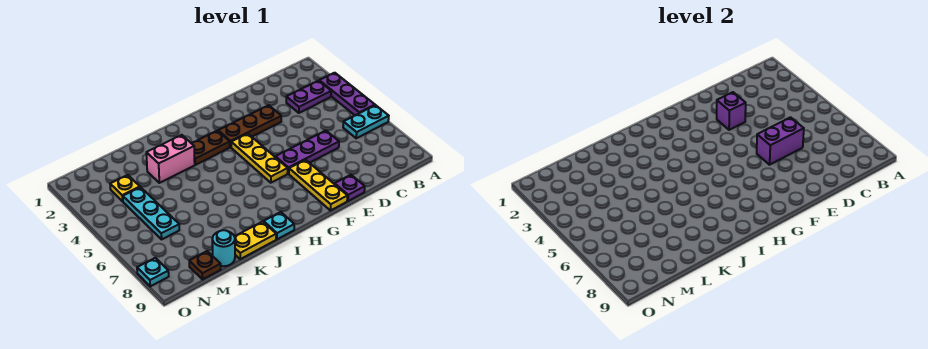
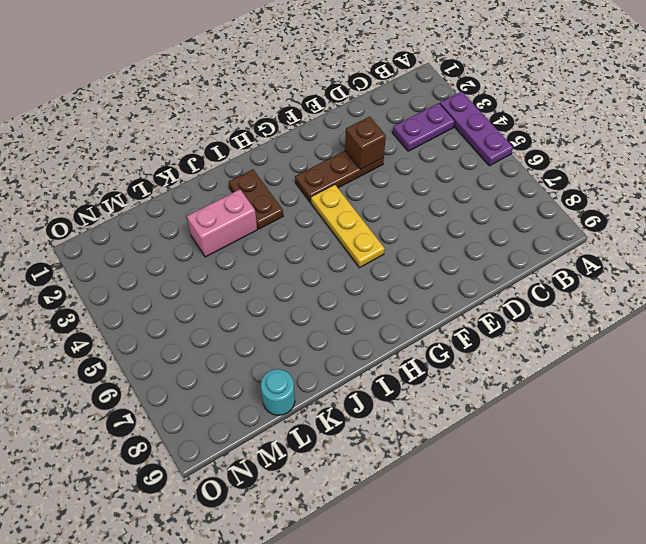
brown brick E3 level 2 -> purple brick E3 level 2
brown plate I2:I3 level 1 -> brown plate H3:I3 level 1
none -> cyan plate A6:B6 level 1
none -> purple plate D6:F6 level 1
none -> purple plate E9 level 1

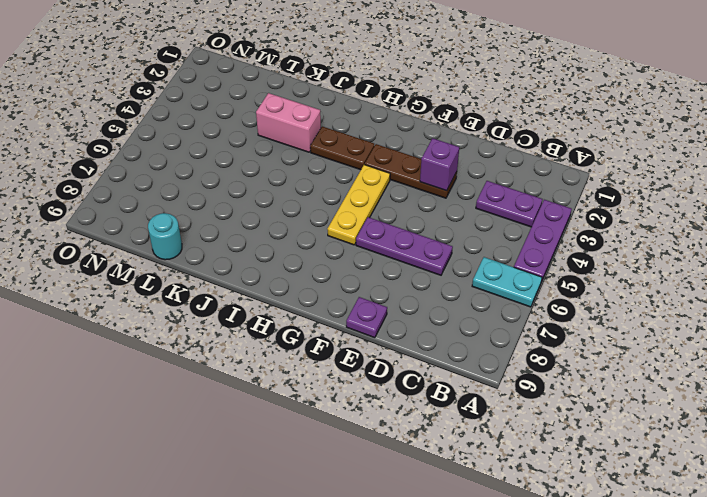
none -> yellow plate F7:F9 level 1
none -> cyan plate I9 level 1
none -> yellow plate J9:K9 level 1

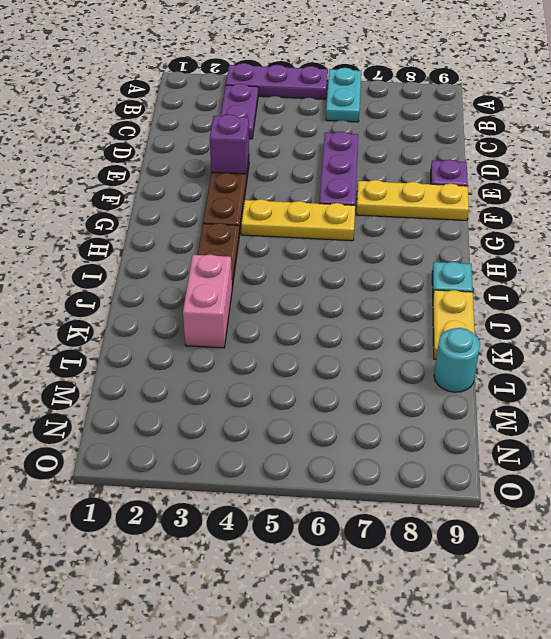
none -> yellow plate M3 level 1
none -> cyan plate M4:M6 level 1
none -> brown plate M9 level 1

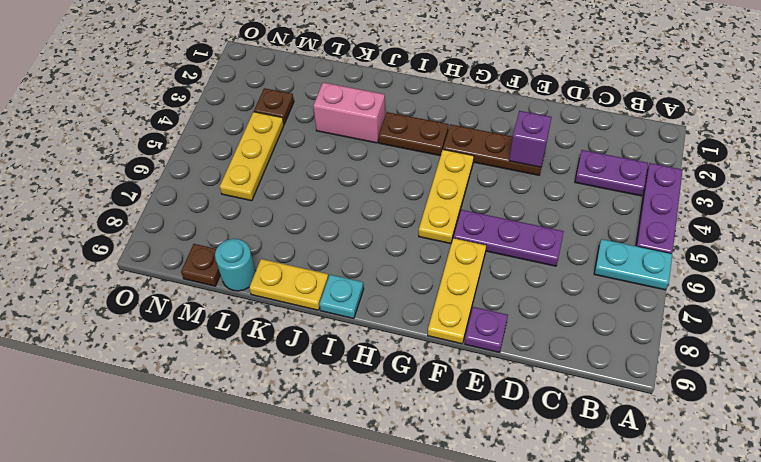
brown plate M3 level 1 -> yellow plate M3 level 1
yellow plate M4:M6 level 1 -> cyan plate M4:M6 level 1
none -> cyan plate O8 level 1
none -> purple brick D6:E6 level 2

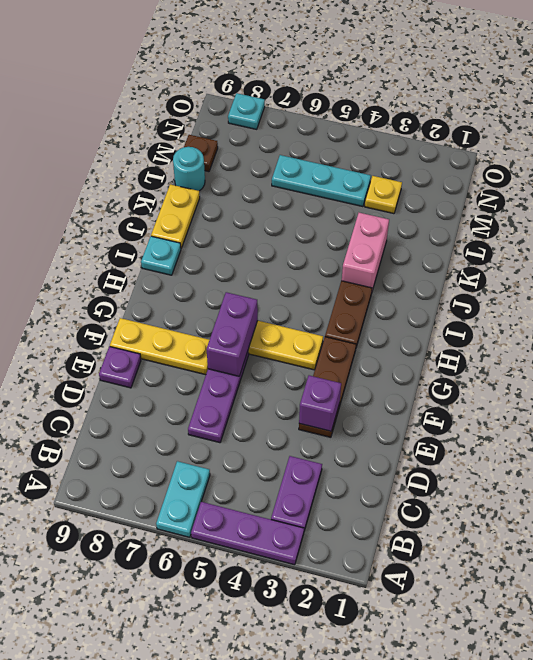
purple brick F6:G6 level 2 -> purple brick D6:E6 level 2

